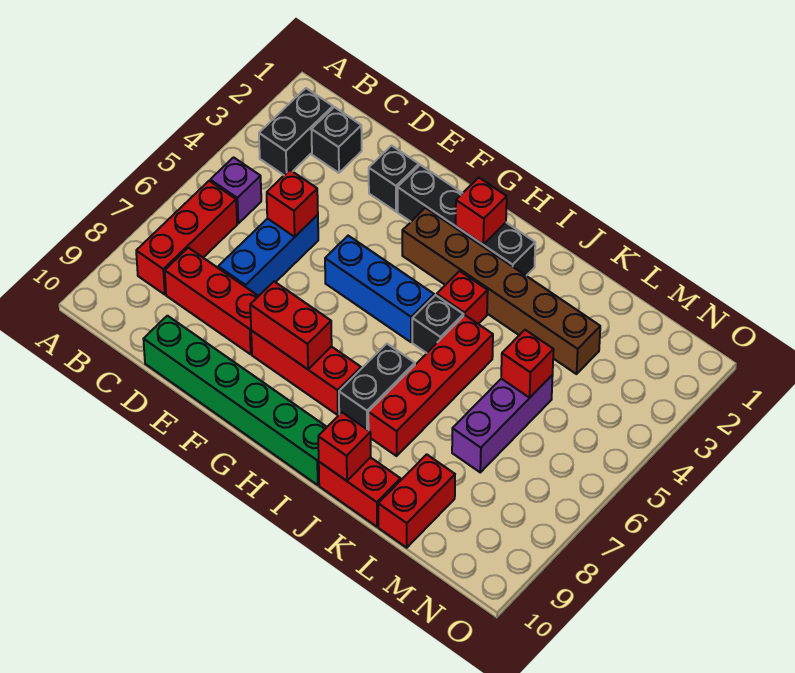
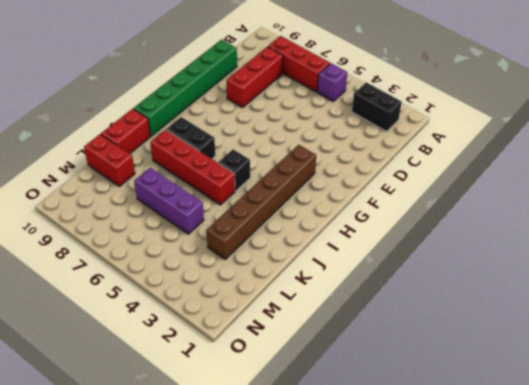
none -> black brick C2 level 1
none -> blue brick D5:D7 level 1
none -> black brick E2 level 1

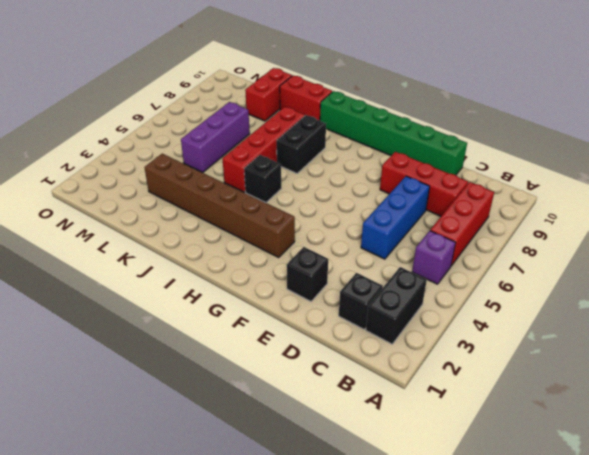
none -> black brick F2:I2 level 1
none -> blue brick F5:H5 level 1
none -> red brick F8:H8 level 1

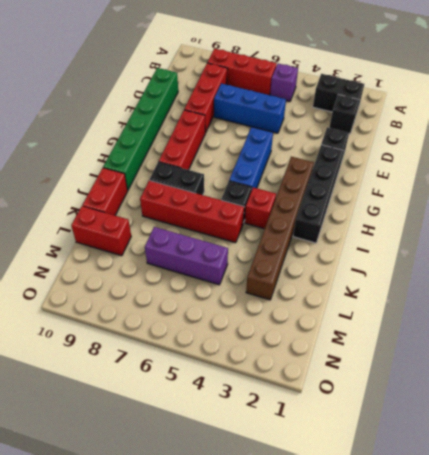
none -> red brick D5 level 2
none -> red brick F8:G8 level 2
none -> red brick H2 level 2

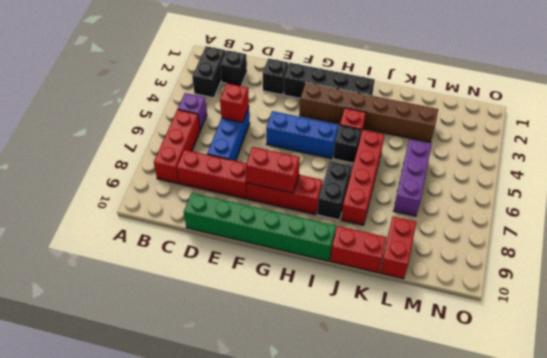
none -> red brick H2 level 2
none -> red brick J10 level 2
none -> red brick L5 level 2

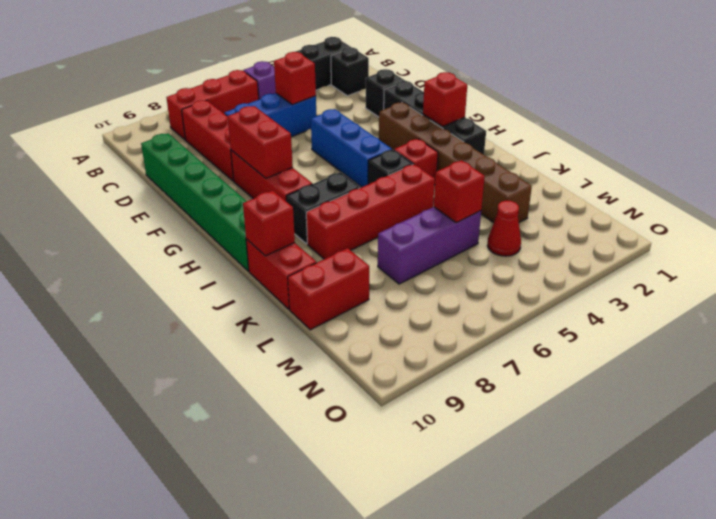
red cone M4 level 1 -> none

